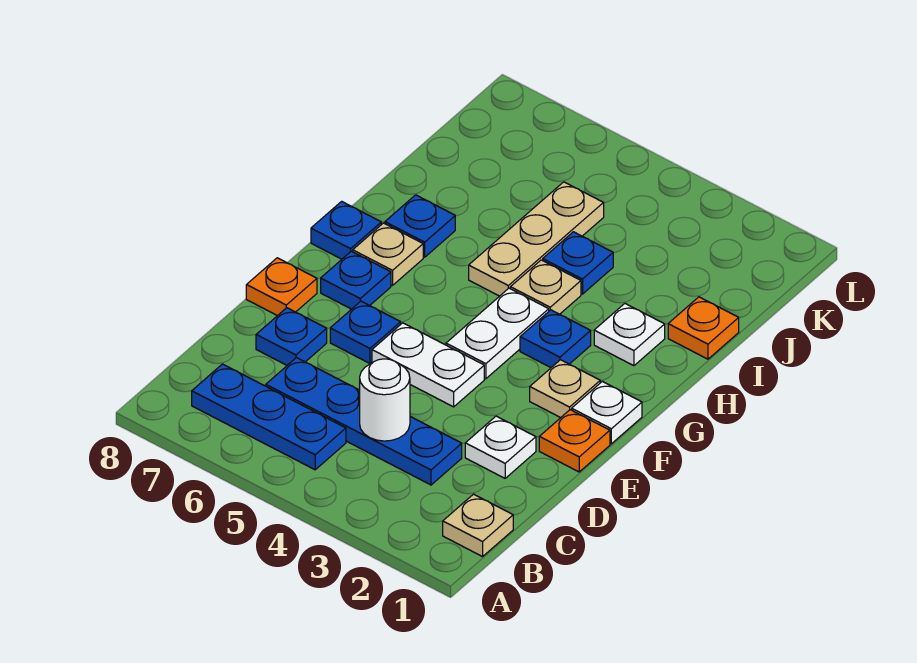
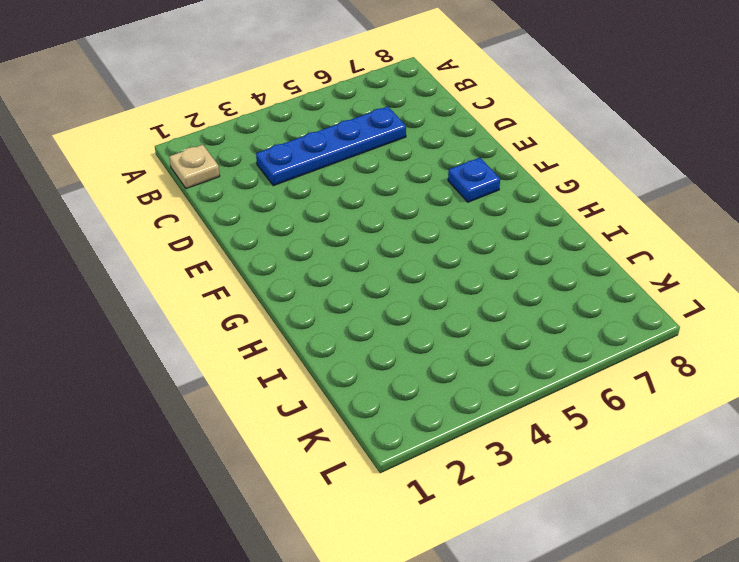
none -> blue plate B5:B7 level 1
none -> white plate D2 level 1
none -> blue plate D7 level 1

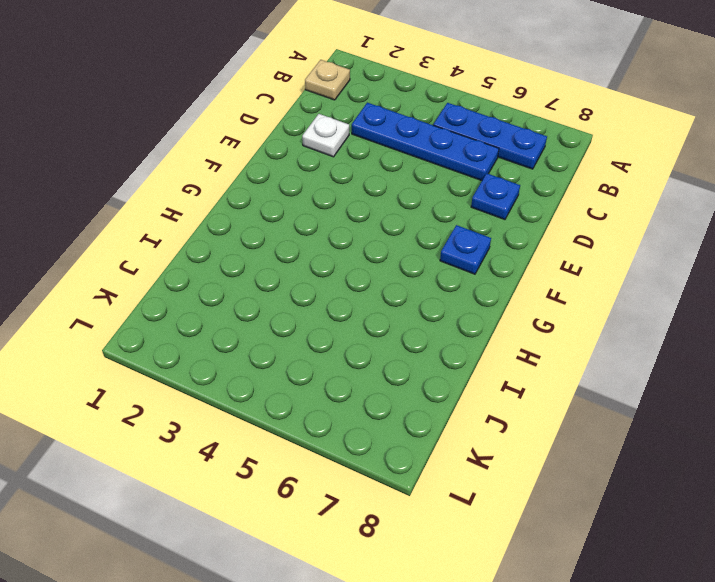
none -> orange plate E1 level 1
none -> white plate E4:E5 level 1
none -> blue plate E6 level 1

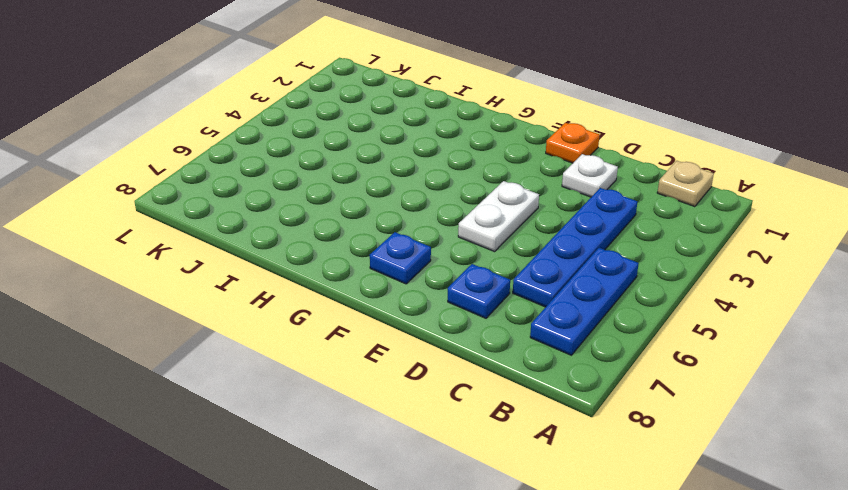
none -> blue plate E6 level 1
none -> orange plate E8 level 1
none -> white plate F1 level 1

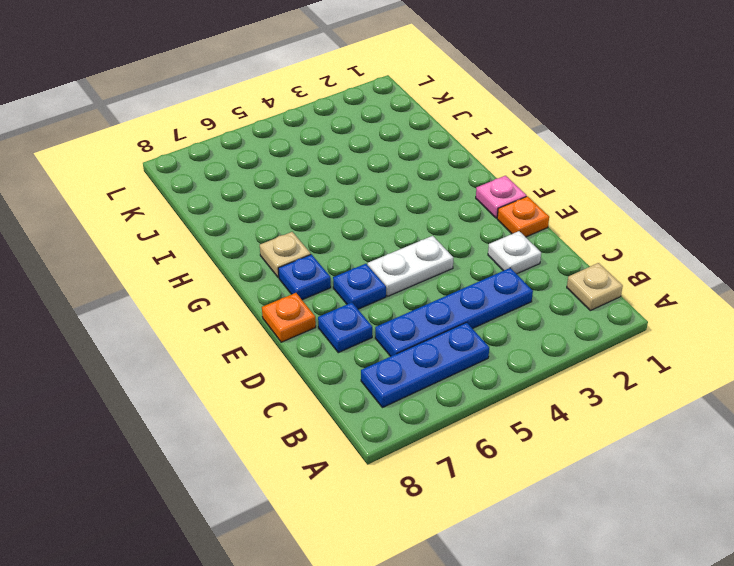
pink plate F1 level 1 -> white plate F1 level 1
none -> tan plate F2 level 1
none -> white plate F4:G4 level 1
none -> blue plate G3 level 1

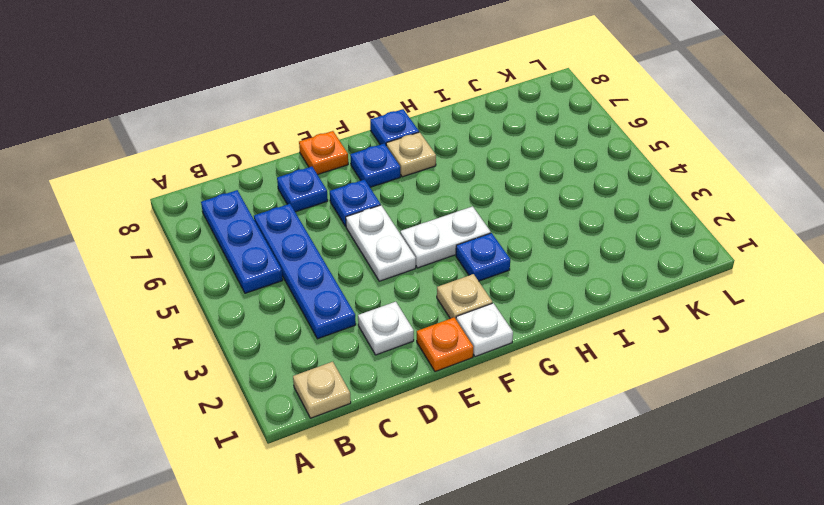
none -> white plate H2 level 1
none -> tan plate H4 level 1
none -> tan plate H5:J5 level 1

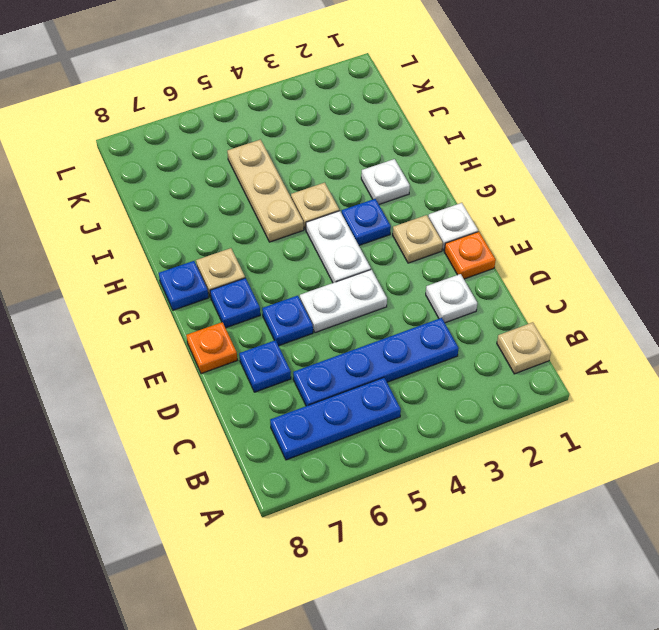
none -> blue plate H7 level 1
none -> orange plate I1 level 1
none -> blue plate I4 level 1

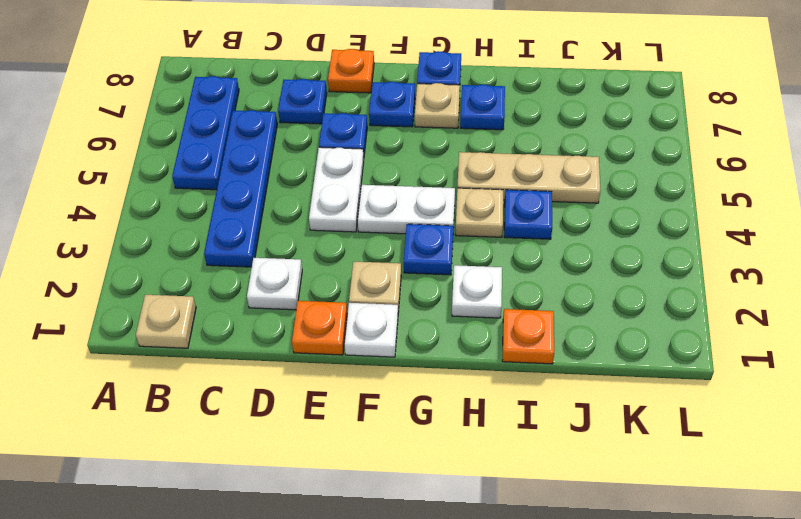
none -> white round brick C4 level 2

